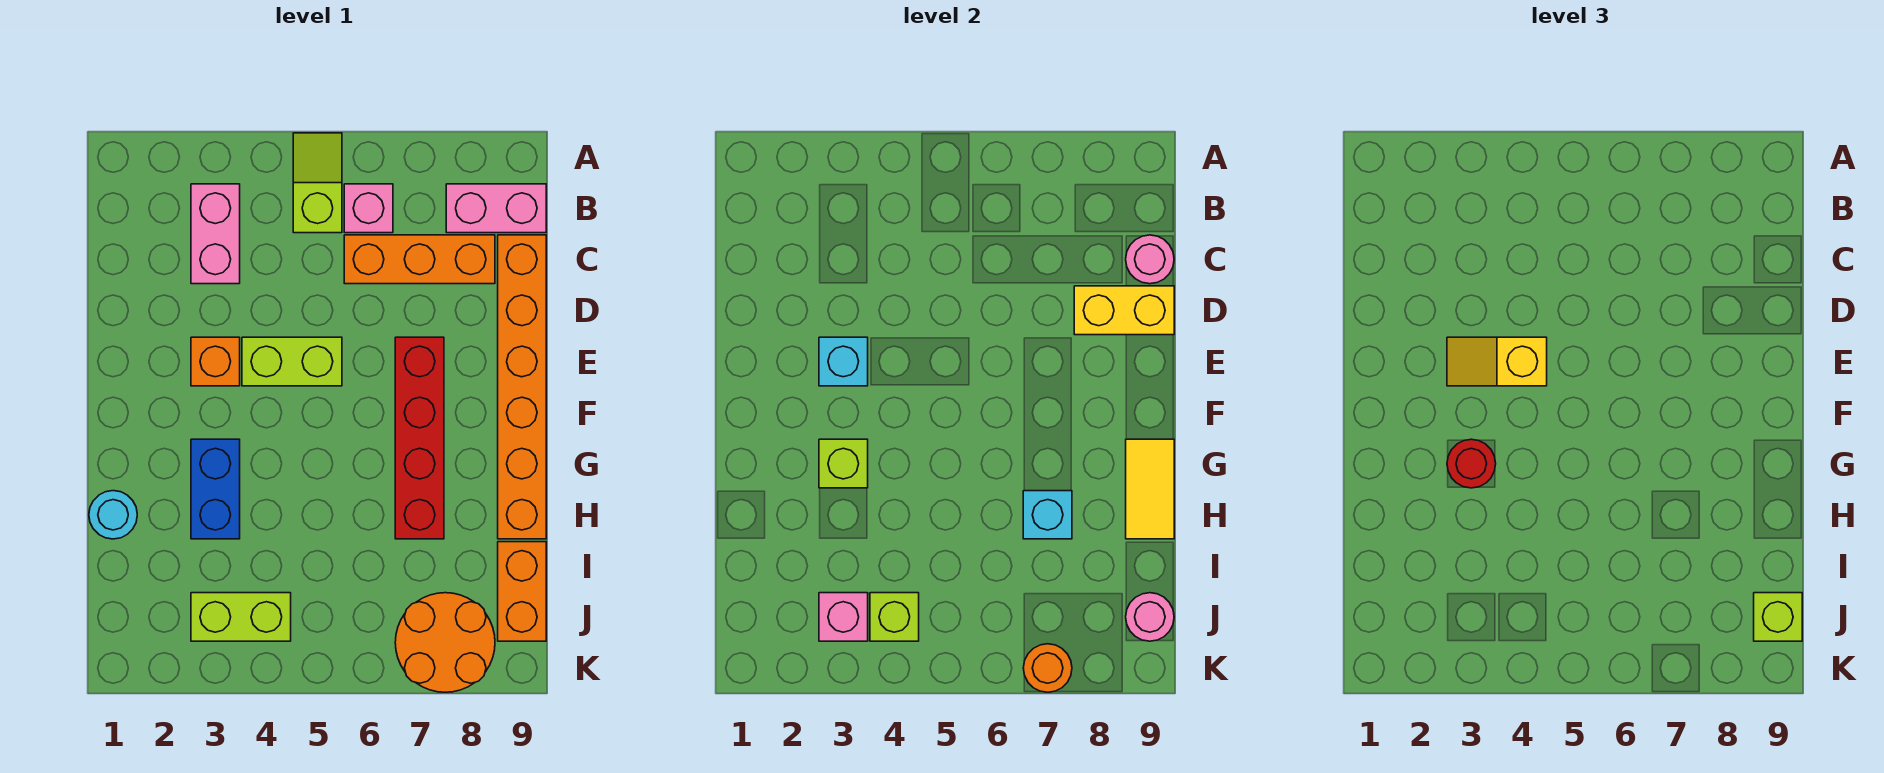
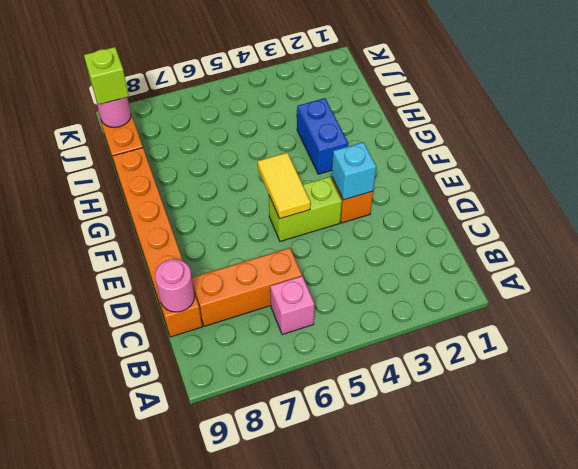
yellow tile E5:F5 level 2 -> yellow tile G9:H9 level 2
none -> lime slope A5:B5 level 1 top B
none -> pink brick B3:C3 level 1
none -> pink brick B8:B9 level 1

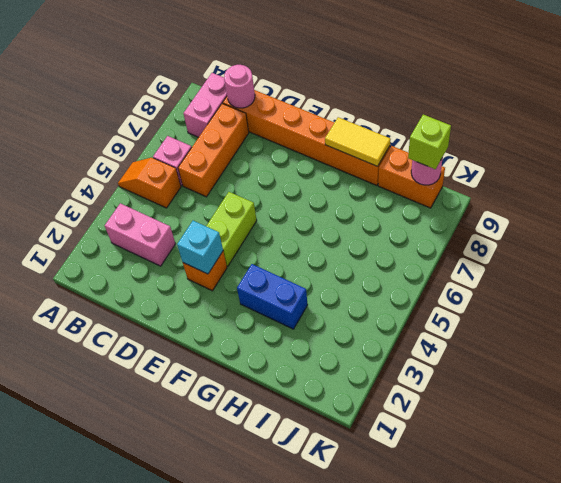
orange slope A5:B5 level 1 top B -> lime slope A5:B5 level 1 top B
none -> red brick E7:H7 level 1
none -> cyan round brick H1 level 1
none -> lime brick J3:J4 level 1

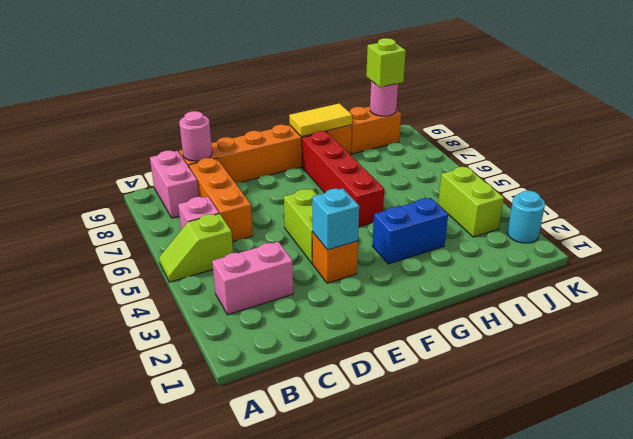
red brick G5:G8 level 1 -> red brick E7:H7 level 1
cyan round brick K2 level 1 -> cyan round brick H1 level 1
none -> orange round brick J7:K8 level 1
none -> yellow brick D8:D9 level 2
none -> lime brick G3 level 2

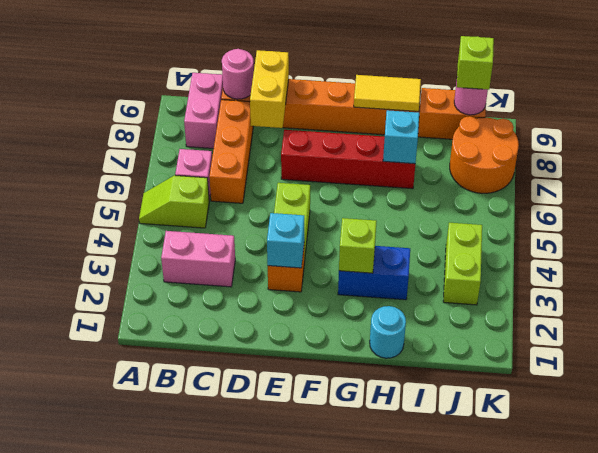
none -> pink brick J3 level 2
none -> lime brick J4 level 2
none -> orange round brick K7 level 2

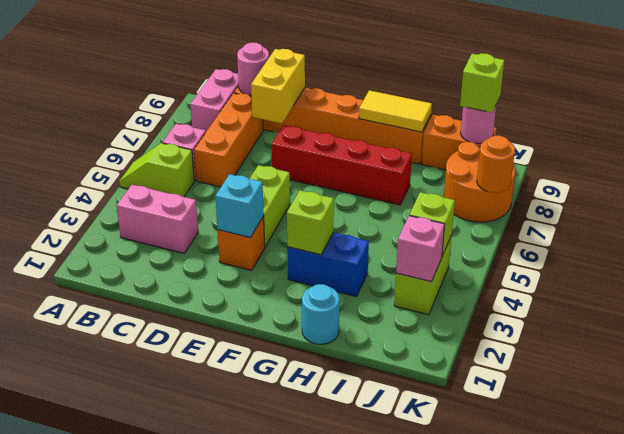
none -> cyan brick H7 level 2
none -> yellow slope E3:E4 level 3 top 4
none -> red round brick G3 level 3

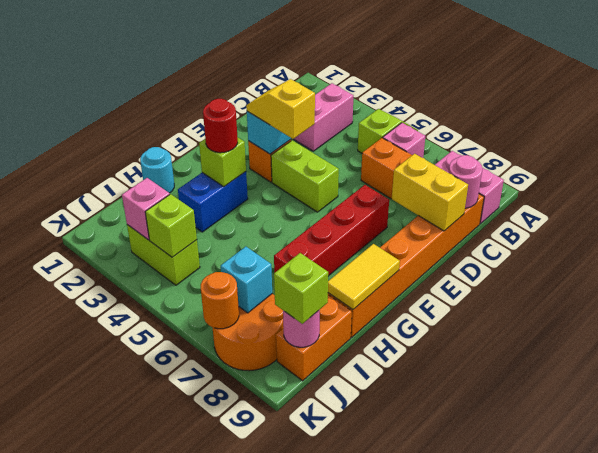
cyan brick J7 level 2 -> cyan brick H7 level 2

